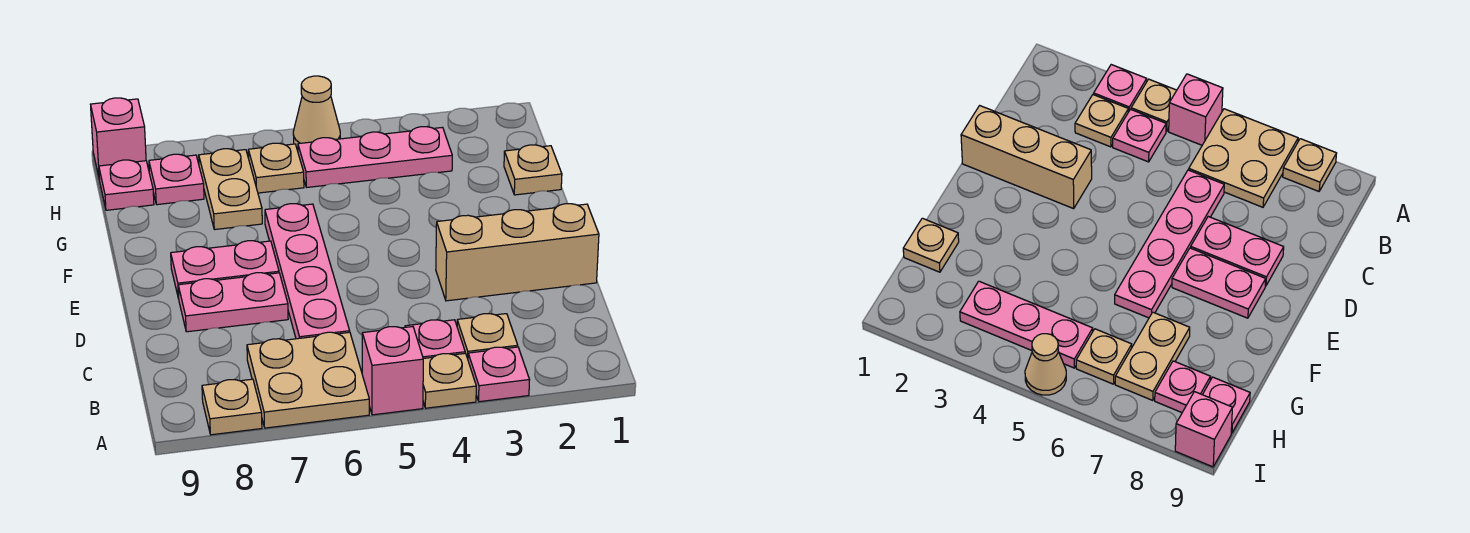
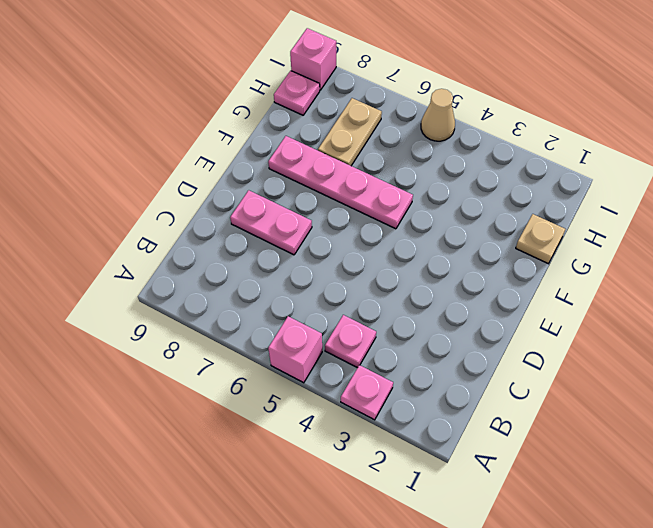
pink plate F5:F8 level 1 -> pink plate C6:F6 level 1
none -> tan plate A4 level 1
none -> tan plate A6:B7 level 1
none -> tan plate A8 level 1

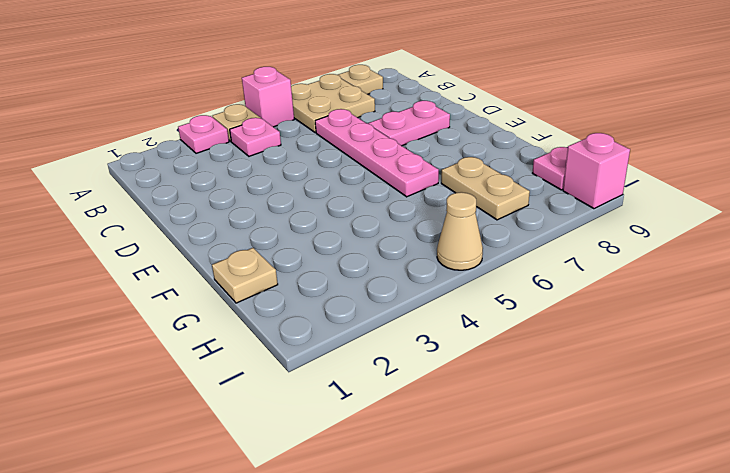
none -> tan plate B3 level 1
none -> tan brick D1:D3 level 1
none -> pink plate E7:E8 level 1

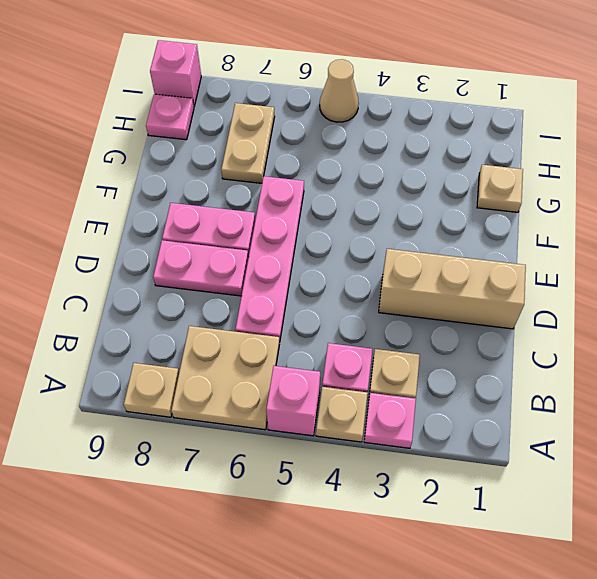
none -> pink plate H3:H5 level 1
none -> tan plate H6 level 1
none -> pink plate H8 level 1

